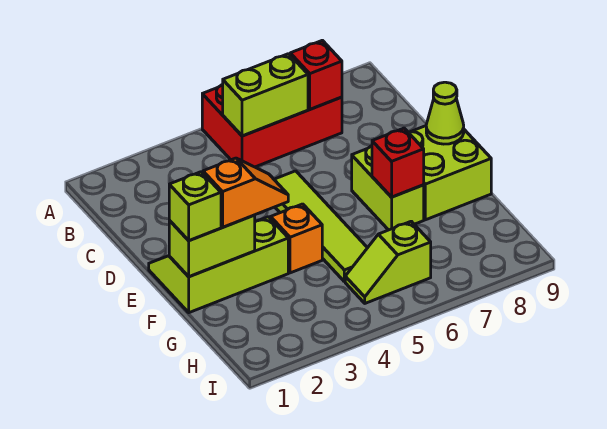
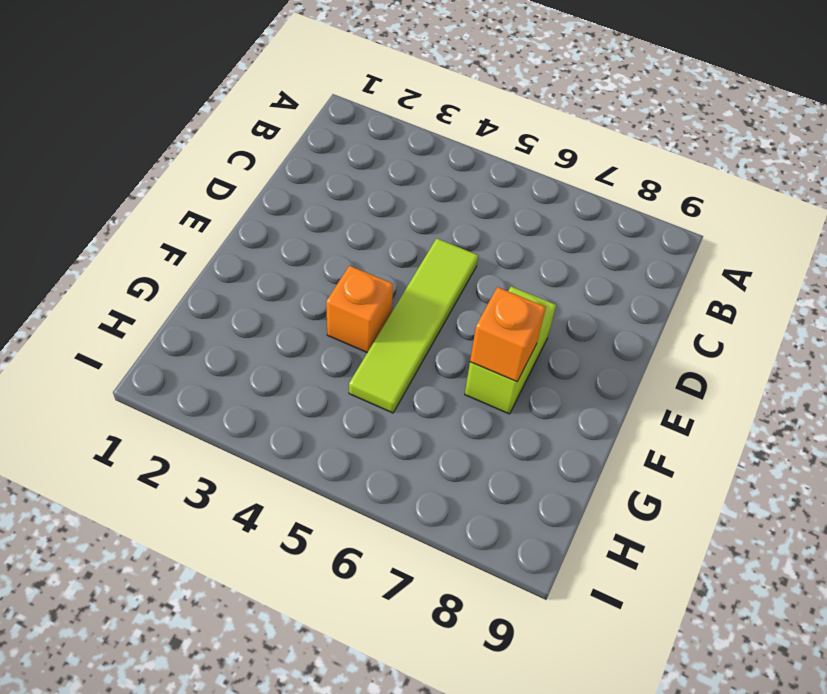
orange brick F7 level 2 -> red brick F7 level 2
none -> red brick A5:B7 level 1
none -> lime slope E1:F3 level 1 top F
none -> lime brick E8:F9 level 1

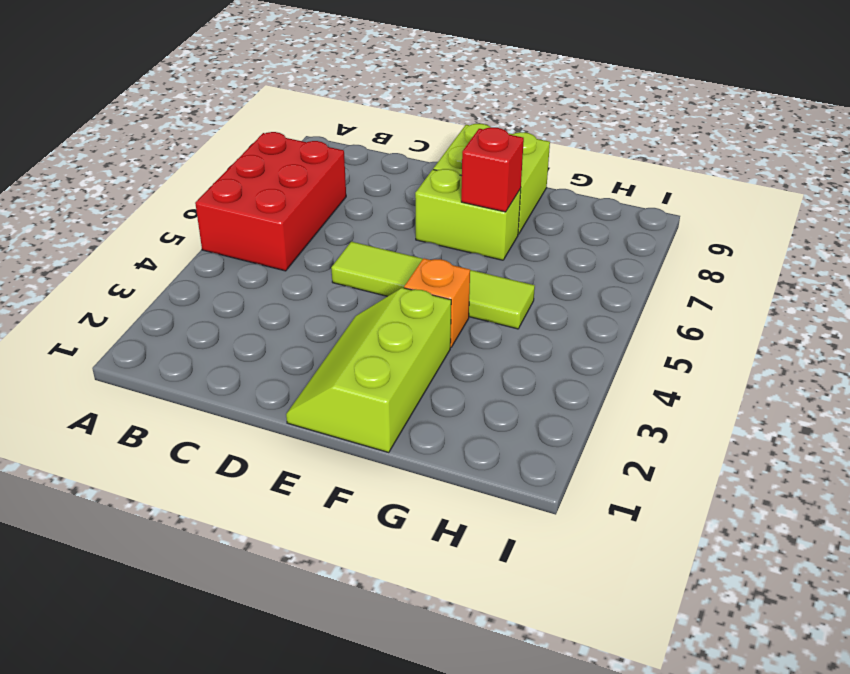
none -> lime slope H5:H6 level 1 top 6
none -> lime brick B5:B6 level 2
none -> red brick B7 level 2

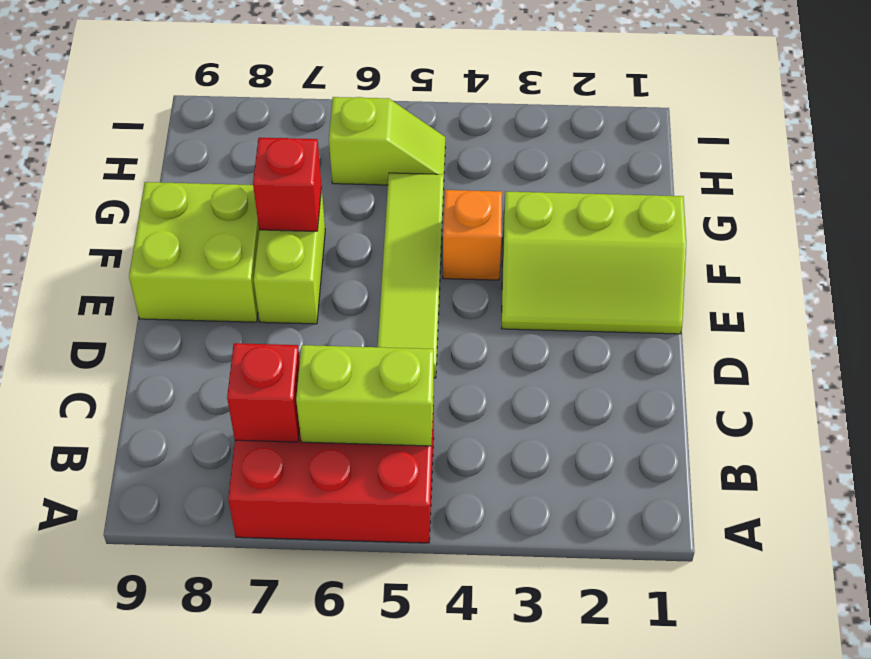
none -> lime cone E9 level 2
none -> lime brick F1:F2 level 2
none -> lime brick F1 level 3

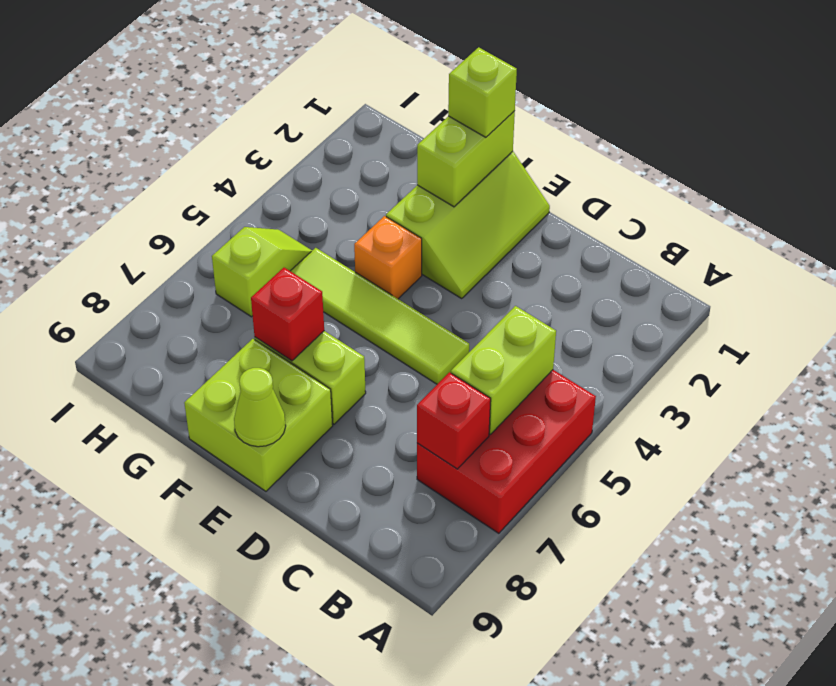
none -> orange slope F2:F3 level 3 top 2

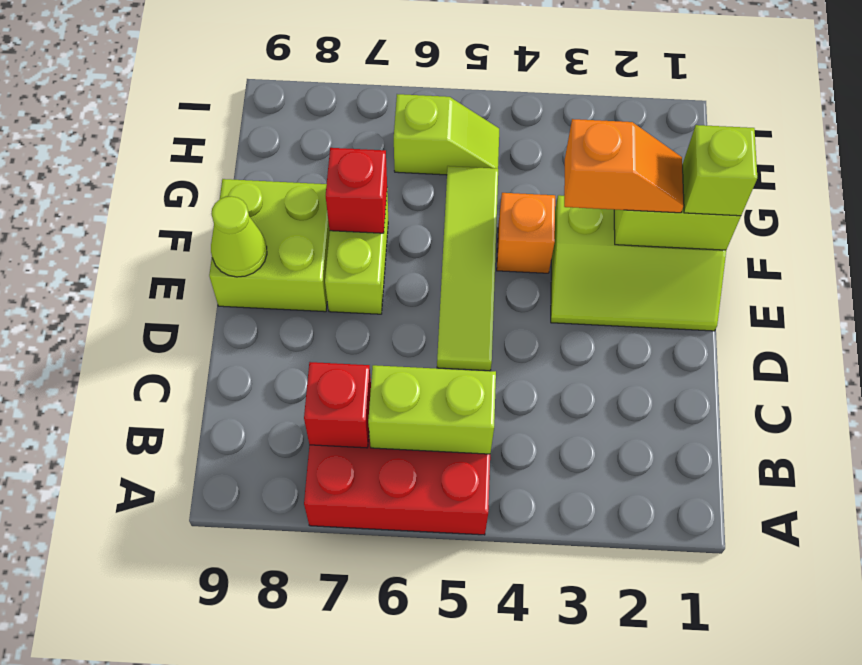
orange slope F2:F3 level 3 top 3 -> orange slope F2:F3 level 3 top 2

